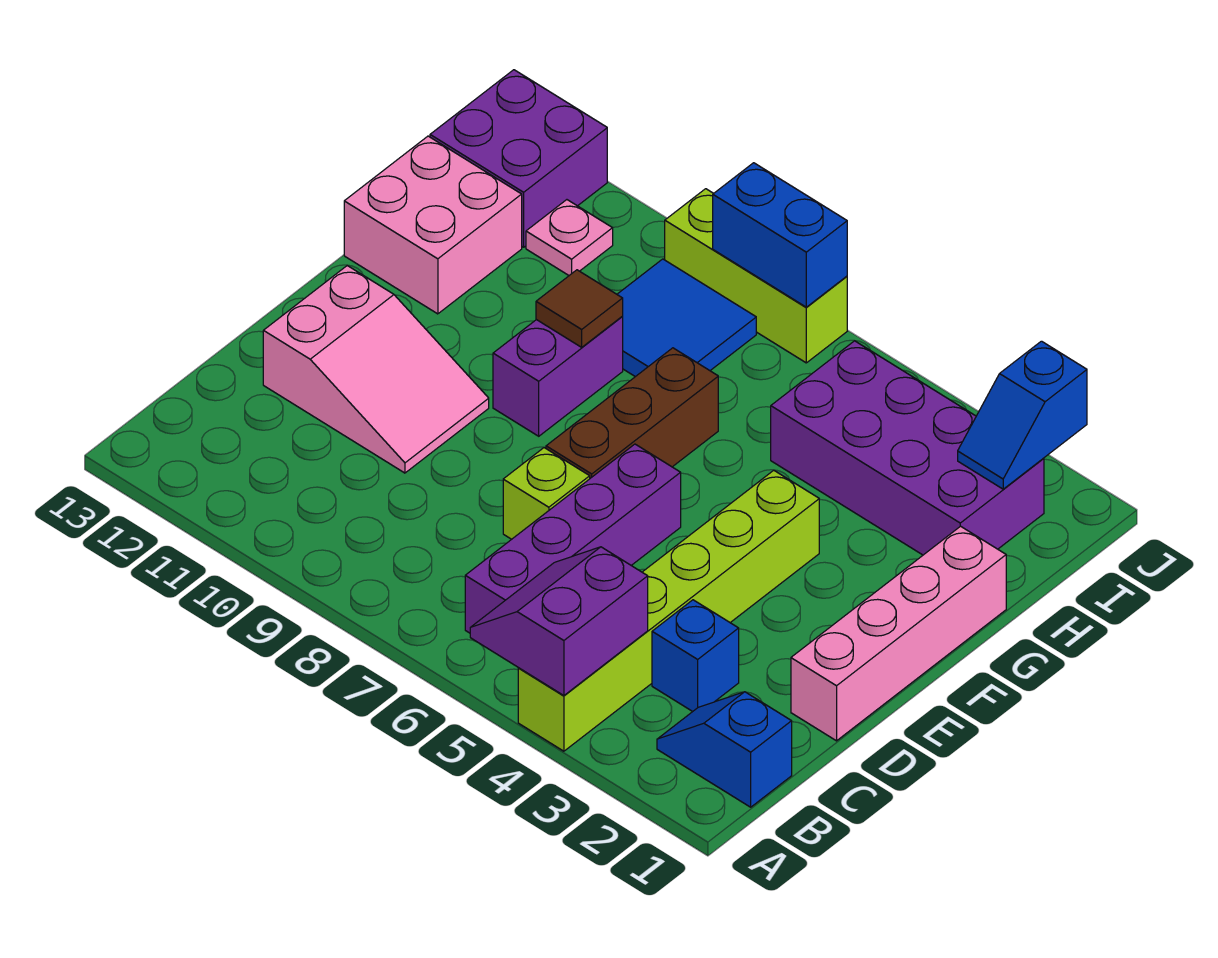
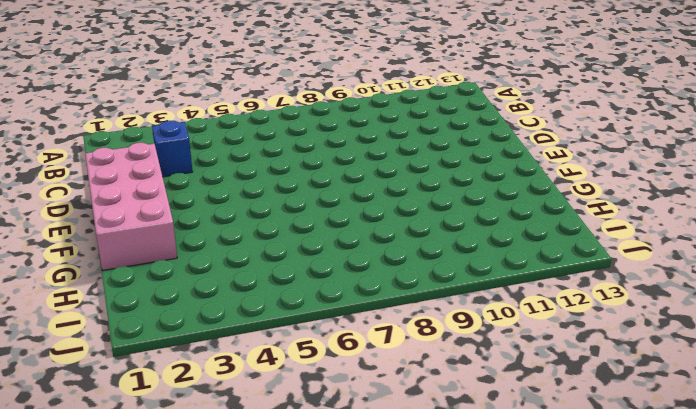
pink brick D1:G2 level 1 -> pink brick D1:G1 level 1
none -> lime brick A4:F4 level 1
none -> blue slope B1:B2 level 1 top 1
none -> purple brick B6:E6 level 1

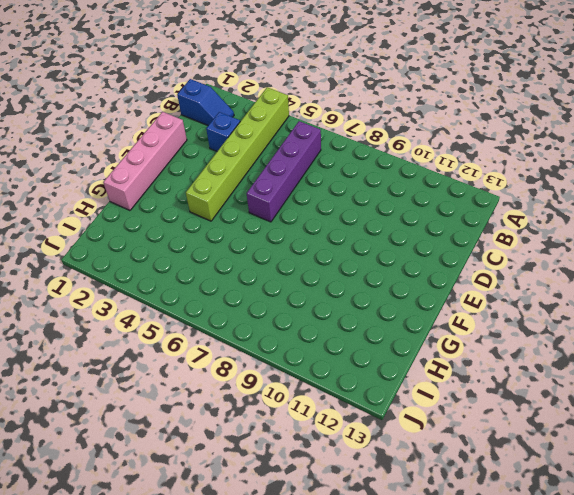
none -> lime brick D7 level 1
none -> pink slope D10:E12 level 1 top 12
none -> brown brick E7:G7 level 1

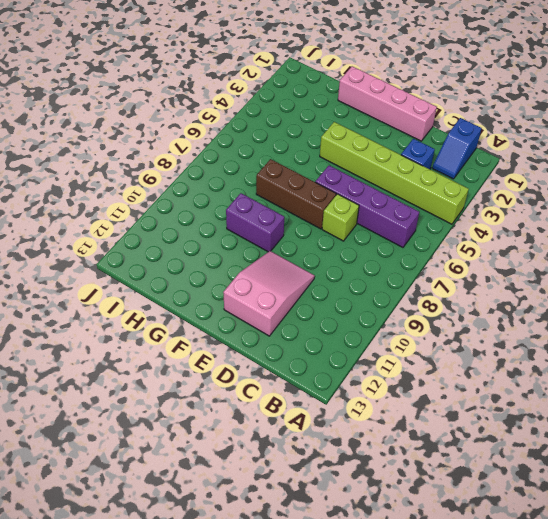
none -> pink brick G12:H13 level 1
none -> purple brick H2:I5 level 1
none -> blue tile H8:I9 level 1

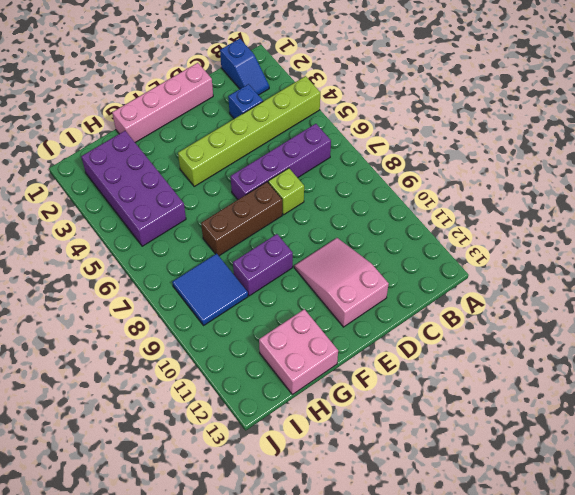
none -> pink plate I11 level 1
none -> purple brick I12:J13 level 1
none -> lime brick J7:J9 level 1

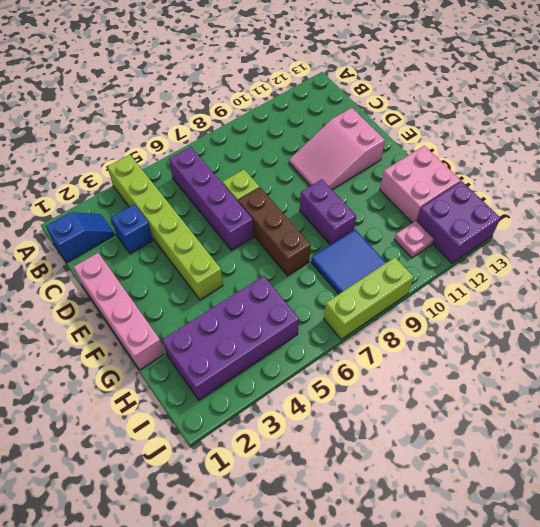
none -> purple slope A4:B5 level 2 top 4
none -> brown tile G9 level 2
none -> blue slope I2:J2 level 2 top J

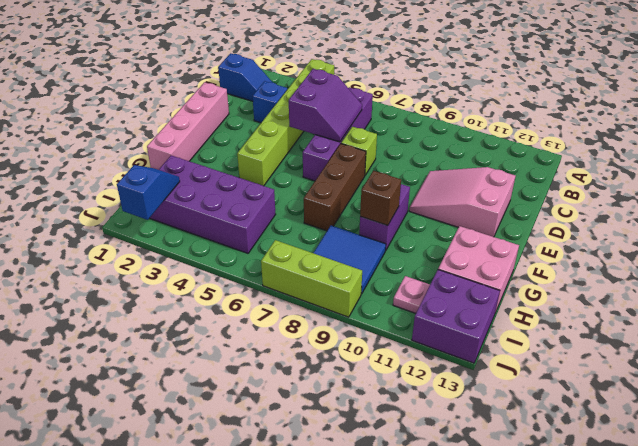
purple slope C5:D6 level 2 top 5 -> purple slope A4:B5 level 2 top 4
brown brick G9 level 2 -> brown tile G9 level 2
none -> blue brick J7:J8 level 2

